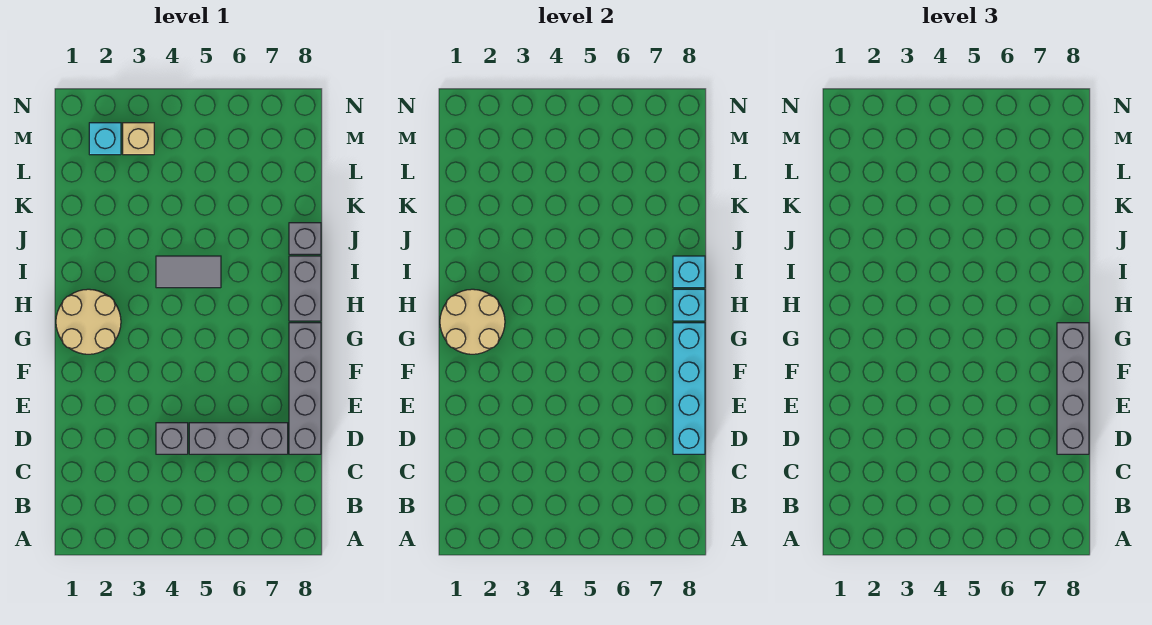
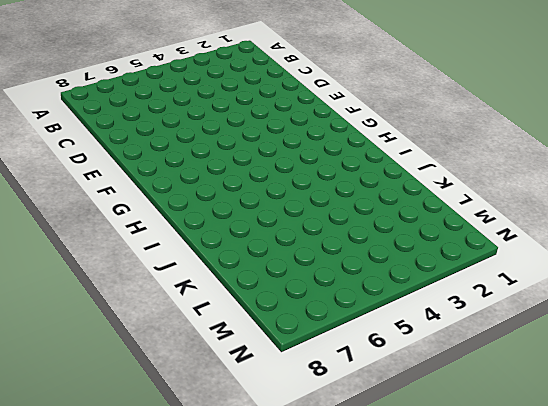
none -> grey brick D4 level 1
none -> grey brick D5:D7 level 1
none -> grey brick D8:G8 level 1

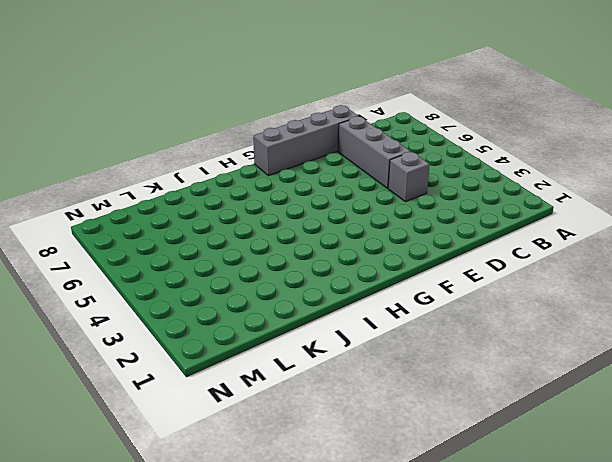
none -> tan round brick G1:H2 level 1
none -> grey brick H8:I8 level 1
none -> grey tile I4:I5 level 1

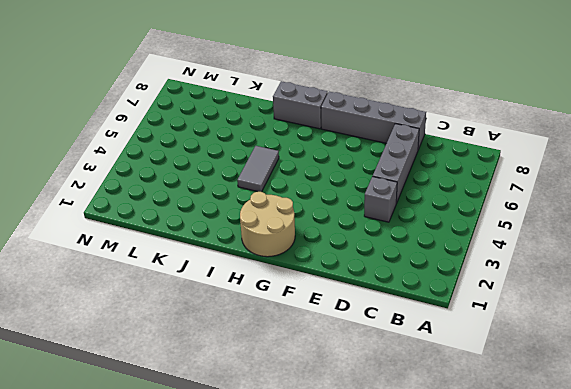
none -> grey brick J8 level 1
none -> cyan brick M2 level 1
none -> tan brick M3 level 1

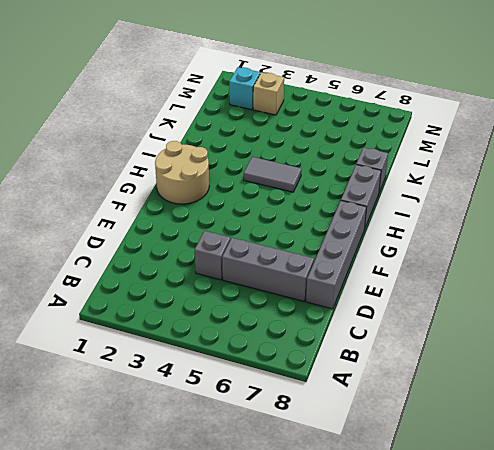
none -> cyan brick D8:G8 level 2
none -> tan round brick G1:H2 level 2
none -> cyan brick H8 level 2

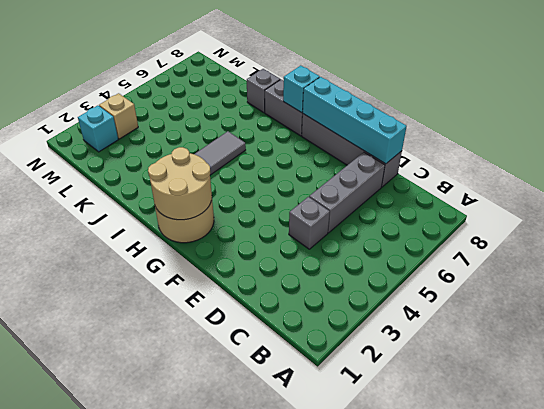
none -> cyan brick I8 level 2
none -> grey brick D8:G8 level 3

